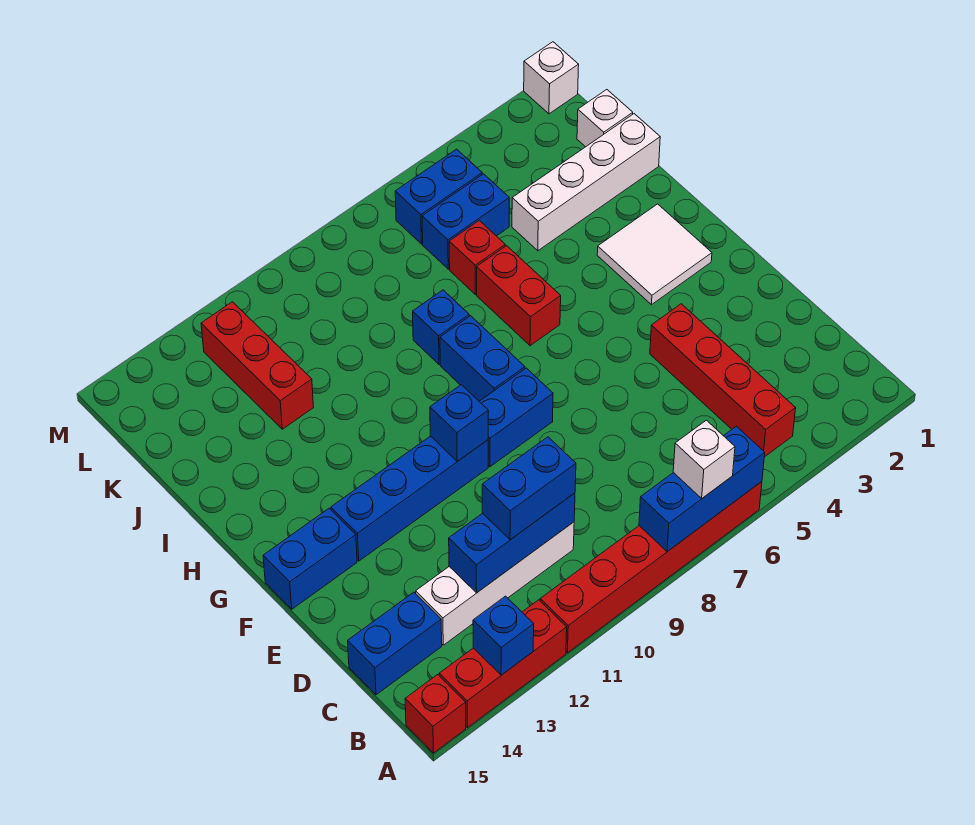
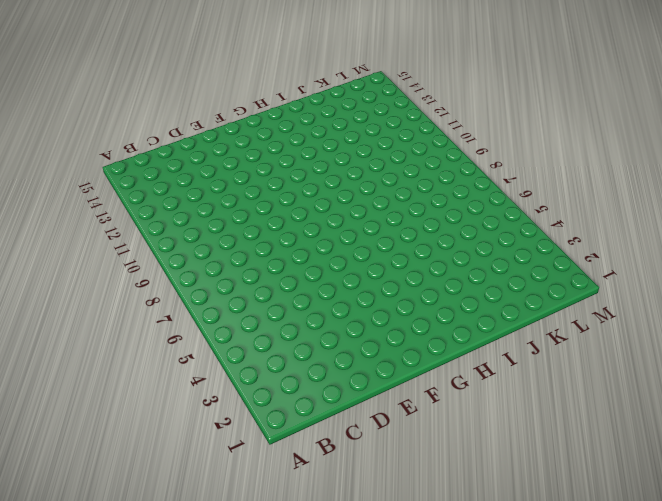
none -> red brick A6:A11 level 1
none -> red brick A12:A14 level 1
none -> red brick A15 level 1

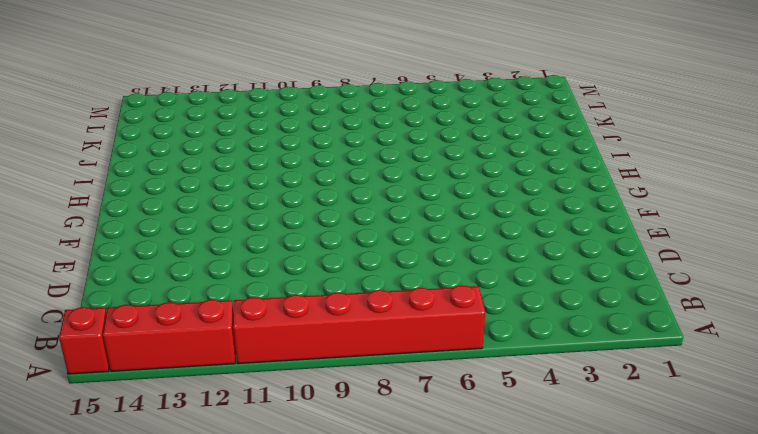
none -> red brick B4:E4 level 1
none -> white brick C10:C13 level 1
none -> blue brick C14:C15 level 1

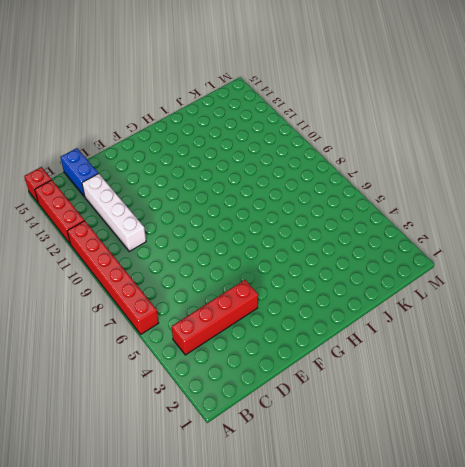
none -> blue brick F8:F9 level 1
none -> blue brick F10:F13 level 1
none -> blue brick F14:F15 level 1

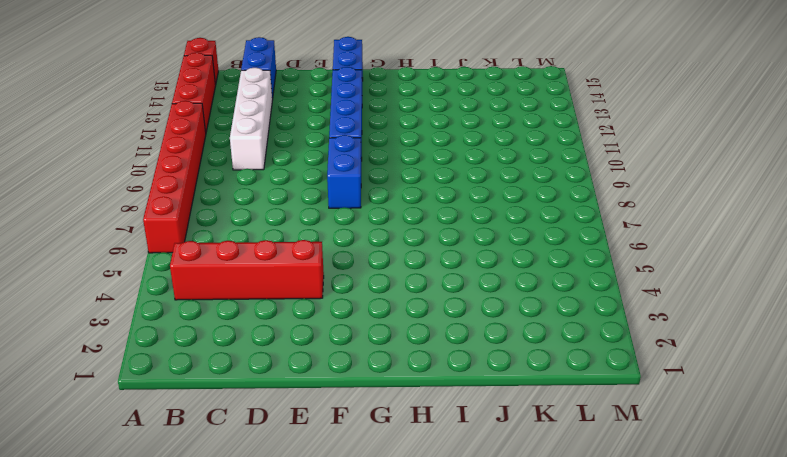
none -> white tile G2:H3 level 1
none -> blue brick G8:H8 level 1
none -> red brick H6:I6 level 1

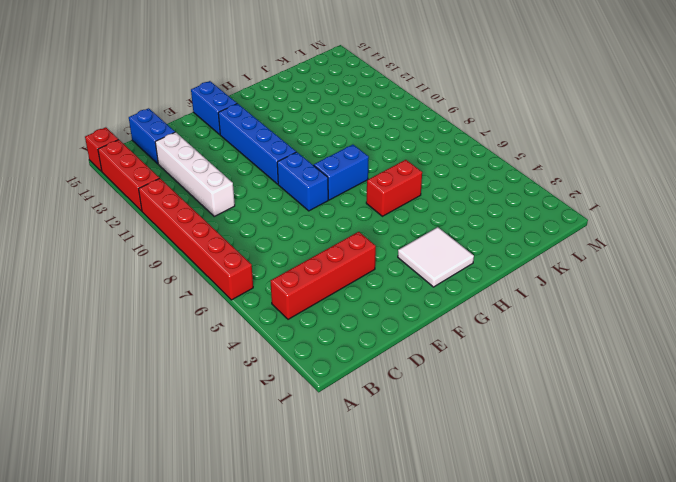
none -> blue brick I8 level 1
none -> white brick J1:J4 level 1
none -> red brick J6 level 1

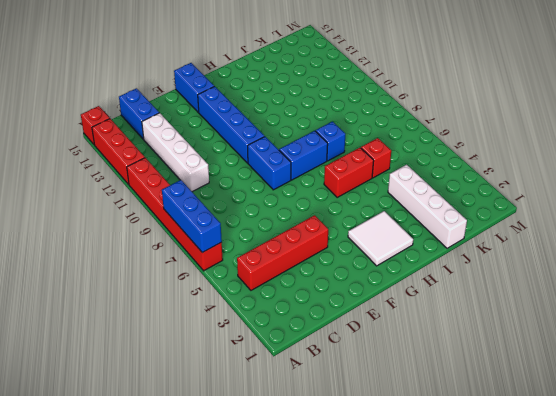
none -> red brick J12:L12 level 1
none -> white brick K1 level 1
none -> blue brick K5:K6 level 1

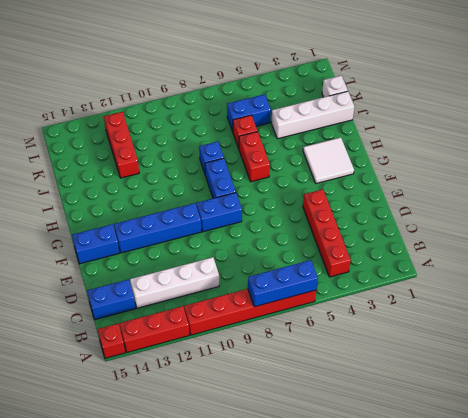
none -> blue brick L5:L6 level 1
none -> white brick M1 level 1
none -> blue brick A13 level 2

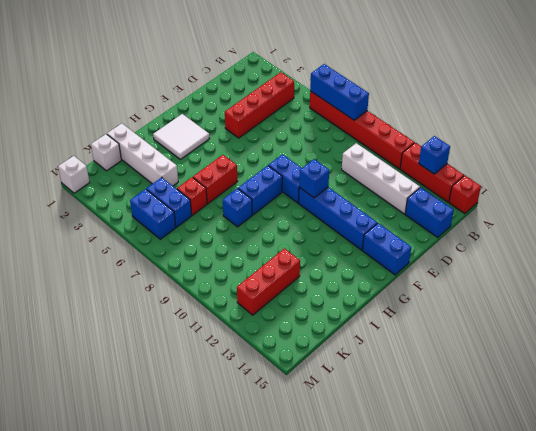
none -> blue brick C10:C12 level 2
none -> white brick A7 level 3
none -> blue brick C10:C11 level 3

